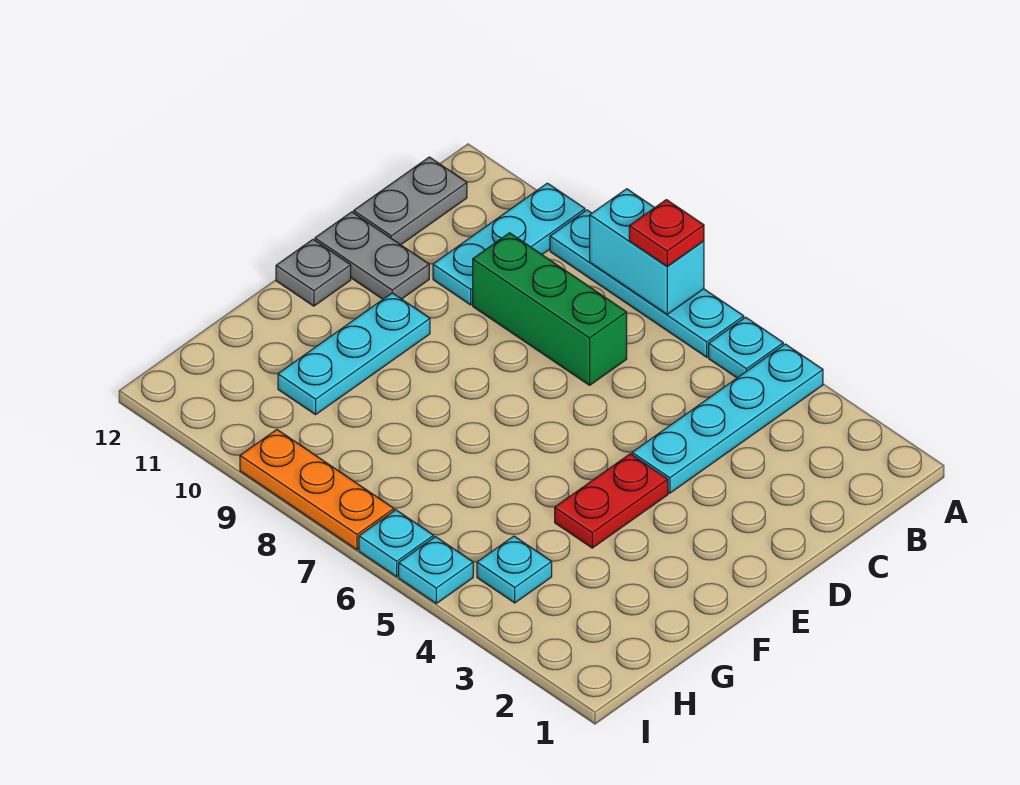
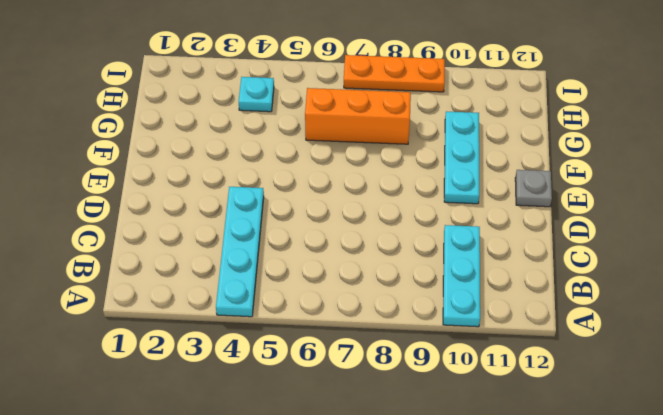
orange brick G6:G8 level 1 -> none
none -> cyan plate A5 level 1
none -> cyan plate A6:A9 level 1
none -> grey plate B12:C12 level 1

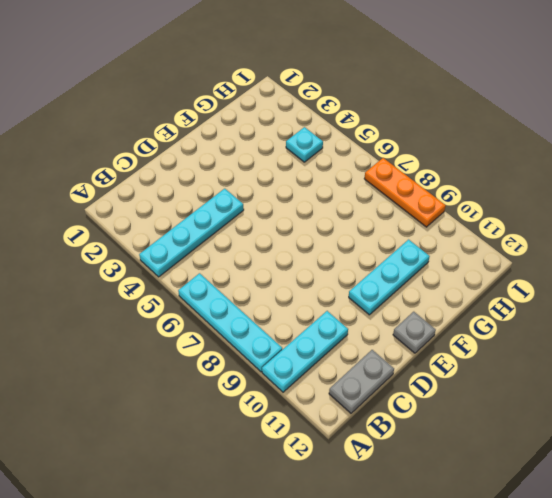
none -> cyan plate A5 level 1
none -> green brick C7:C9 level 1
none -> grey plate D11:D12 level 1

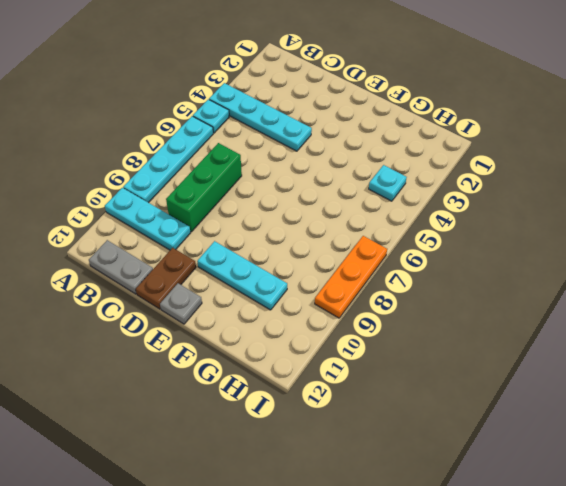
brown plate D11:D12 level 1 -> grey plate D11:D12 level 1
none -> red plate E4:F4 level 1
none -> cyan plate I5 level 1
none -> cyan plate I6 level 1

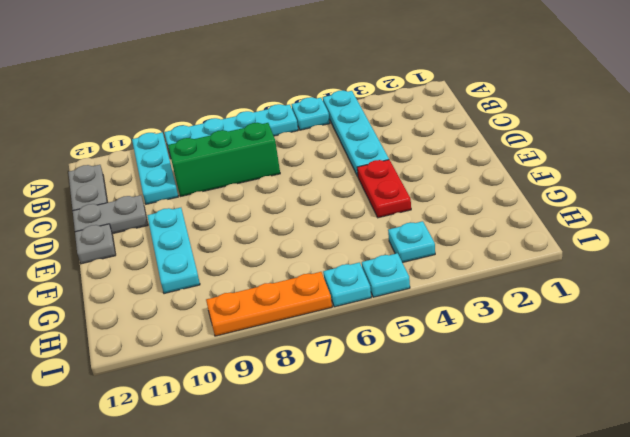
none -> cyan brick A7:A8 level 2
none -> red plate A7 level 3

